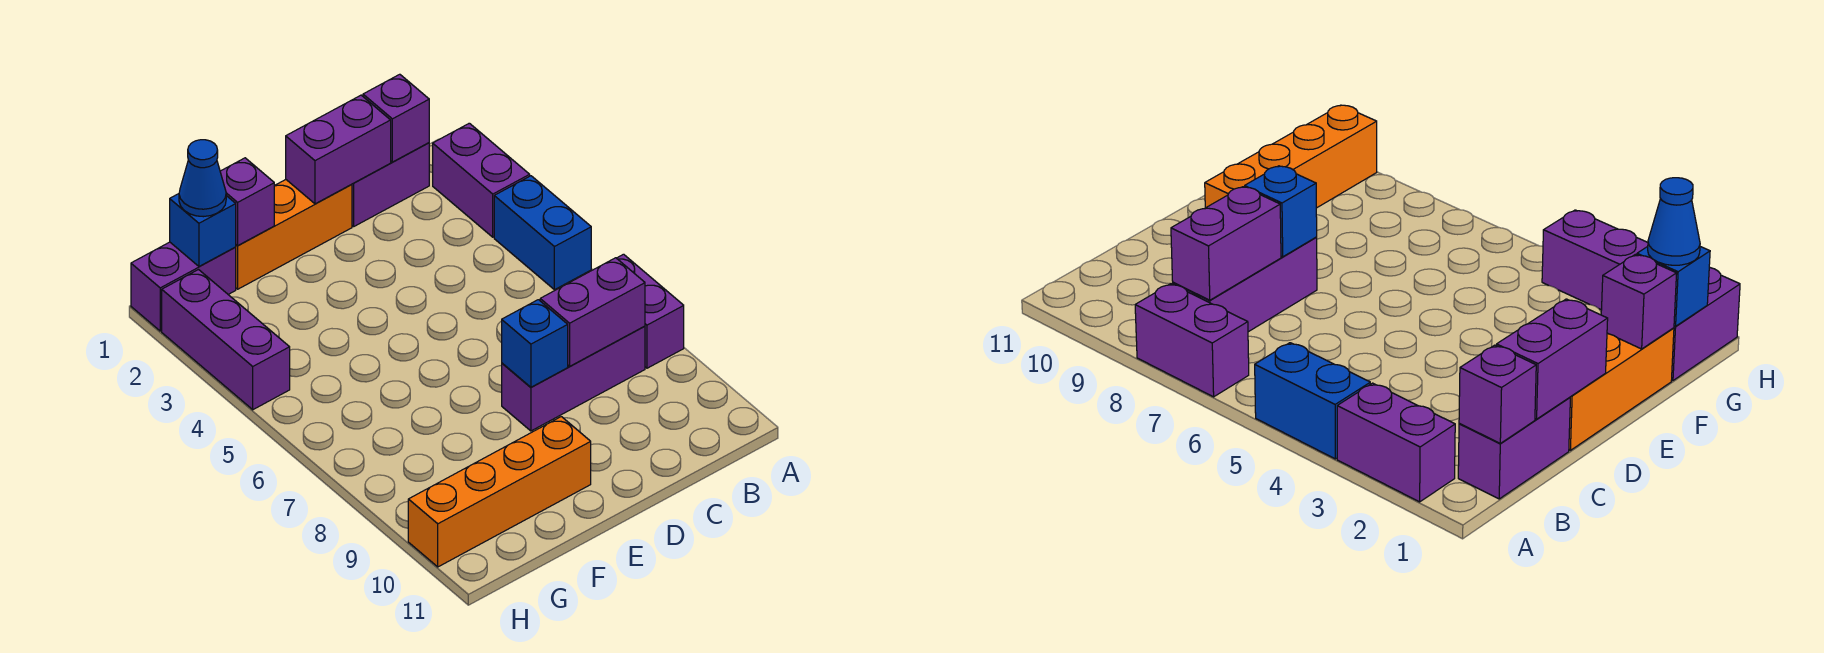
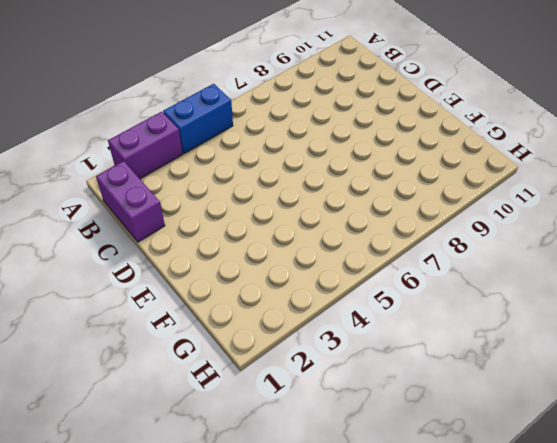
none -> purple brick A7:A8 level 1
none -> purple brick B8:D8 level 1
none -> orange brick D1:F1 level 1

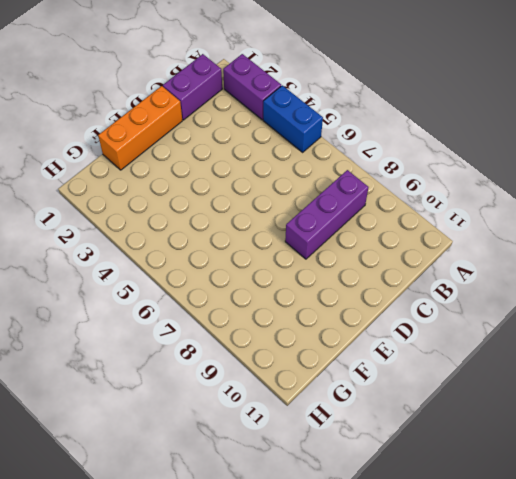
none -> purple brick A7:A8 level 1
none -> orange brick E10:H10 level 1
none -> purple brick G1:H1 level 1

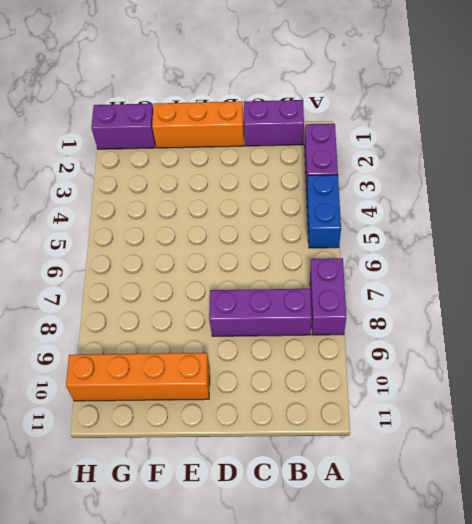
none -> purple brick H2:H4 level 1
none -> purple brick B1 level 2
none -> purple brick B8:C8 level 2

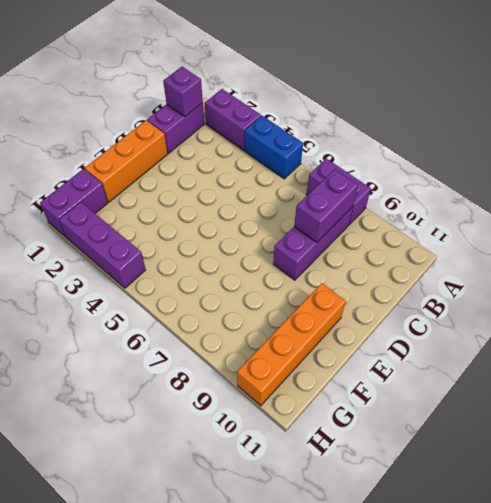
none -> purple brick C1:D1 level 2
none -> blue brick D8 level 2
none -> purple brick F1 level 2

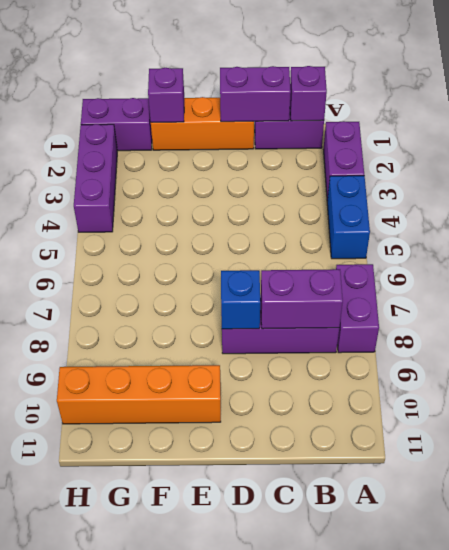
none -> blue brick G1 level 2
none -> blue cone G1 level 3

